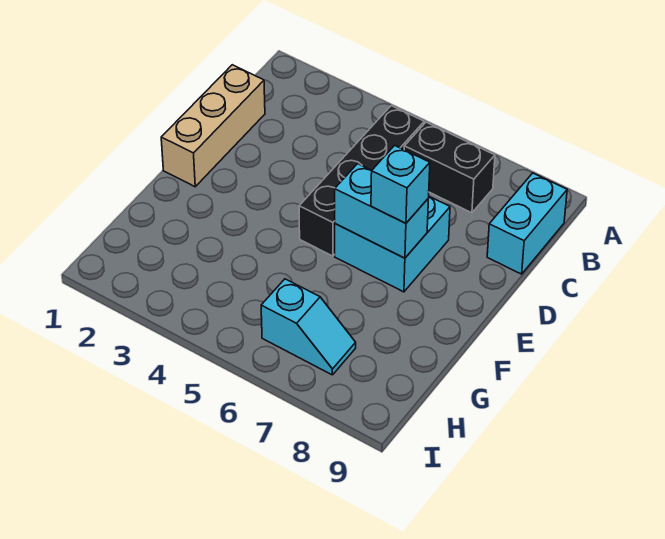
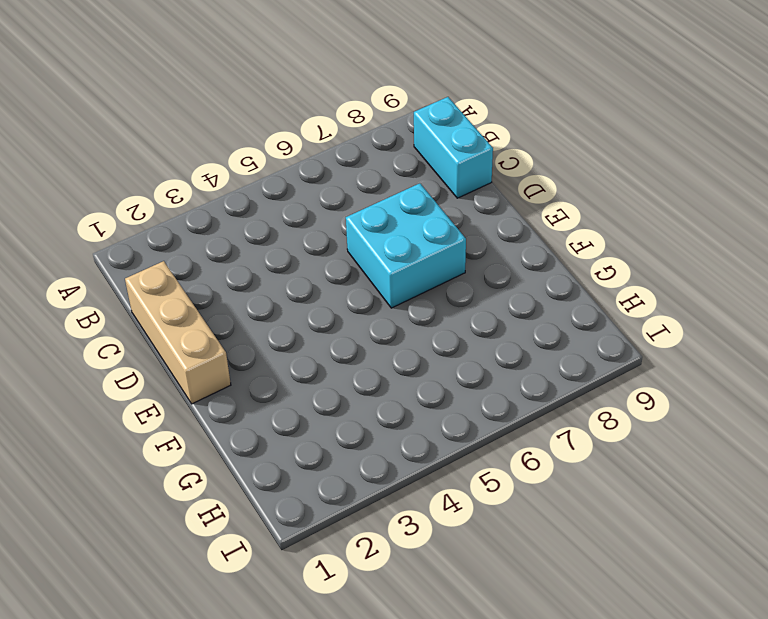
none -> black brick B5:E5 level 1
none -> black brick B6:B7 level 1

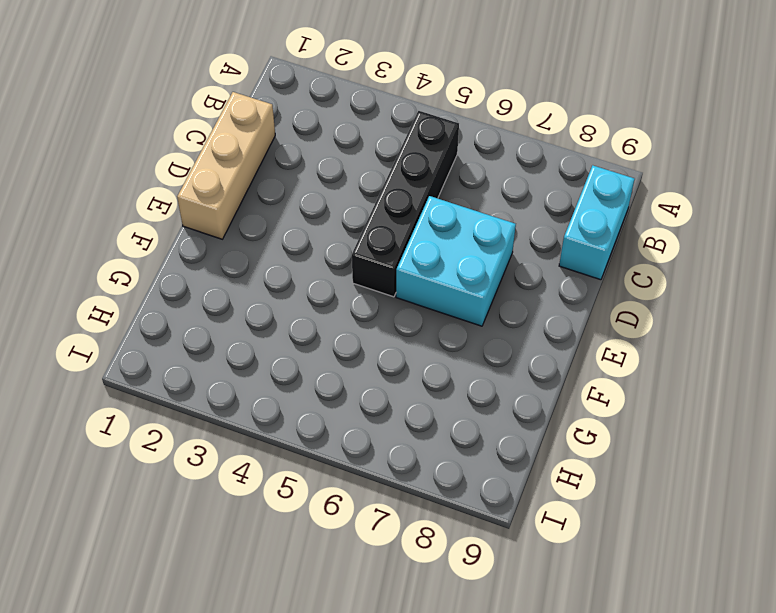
none -> black brick B6:B7 level 1
none -> cyan slope H6:H7 level 1 top 6

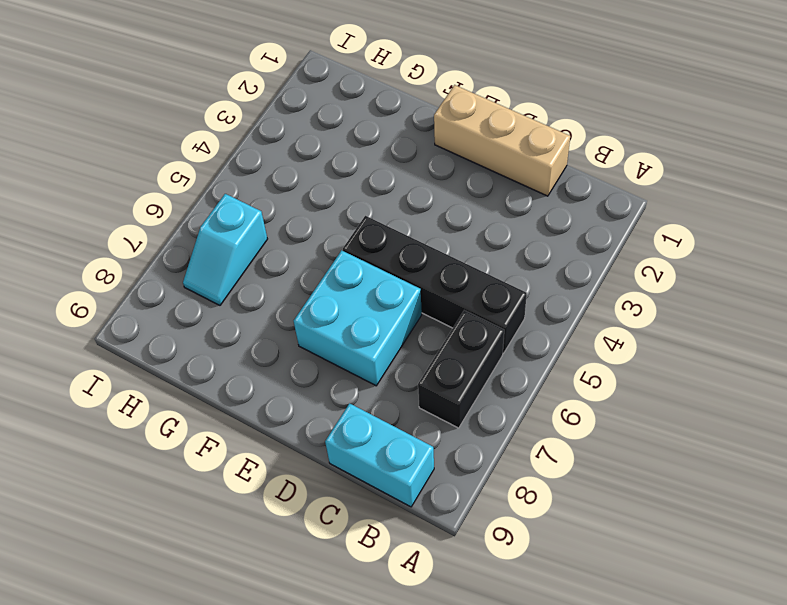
none -> cyan brick E6:E7 level 2
none -> cyan brick E7 level 3

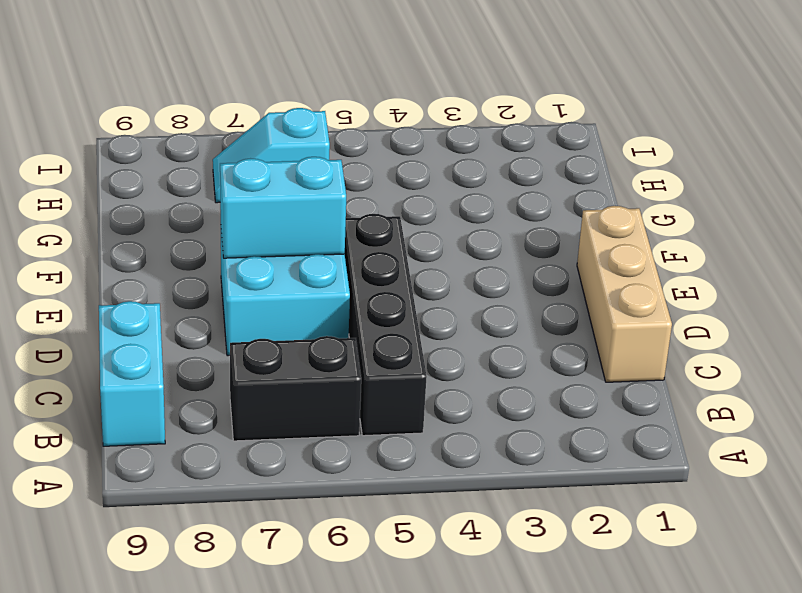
none -> cyan brick E7 level 3

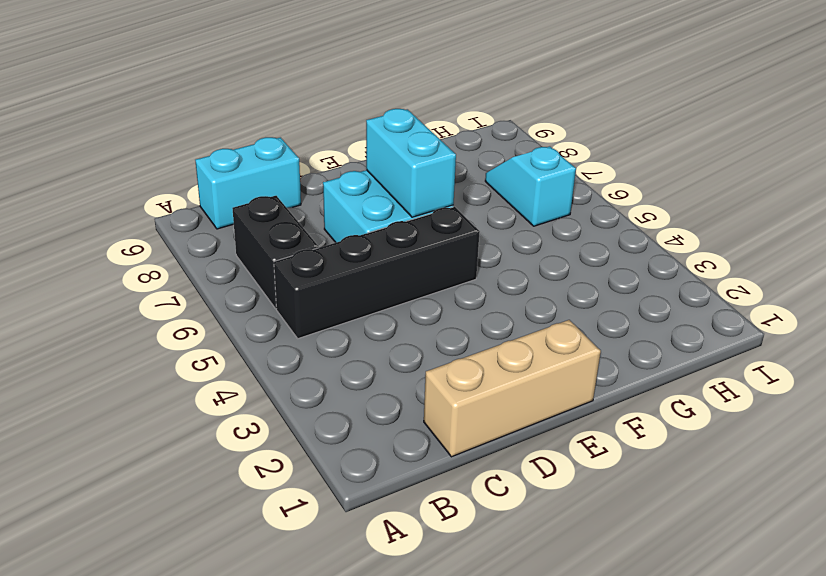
none -> cyan brick E7 level 3

